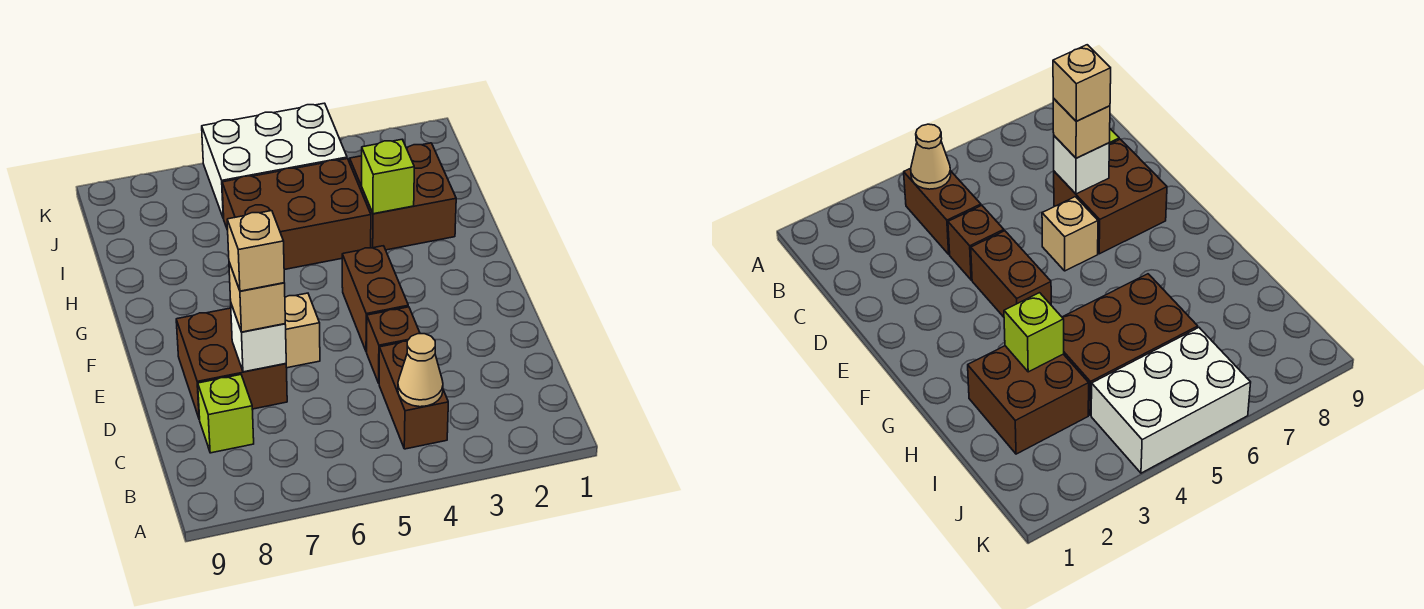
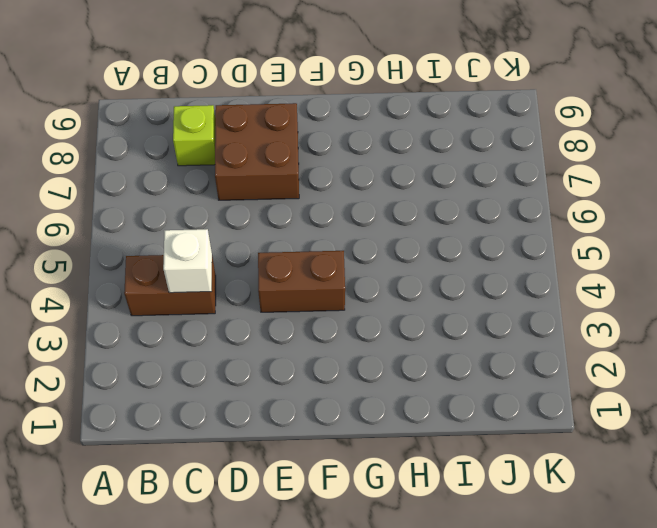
white brick C4 level 2 -> white brick D7 level 2
none -> brown brick D4 level 1
none -> tan brick E6 level 1
none -> brown brick H2:I3 level 1

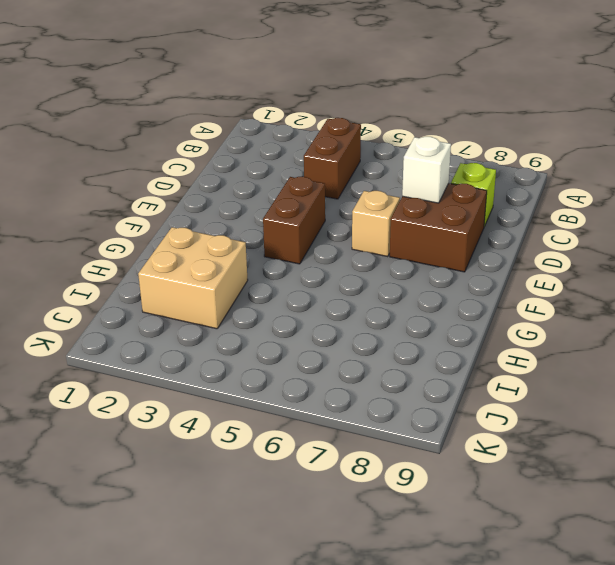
tan brick H2:I3 level 1 -> brown brick H2:I3 level 1
none -> brown brick D4 level 1
none -> brown brick H4:I6 level 1
none -> white brick J4:K6 level 1

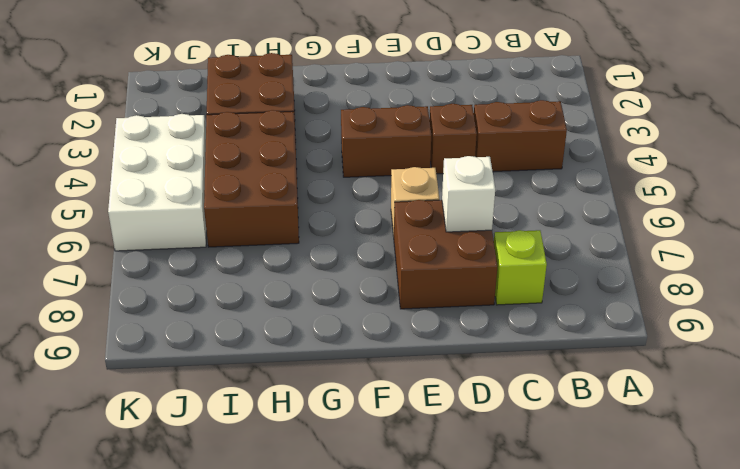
none -> tan cone B4 level 2
none -> lime brick H3 level 2
none -> tan brick D7 level 3

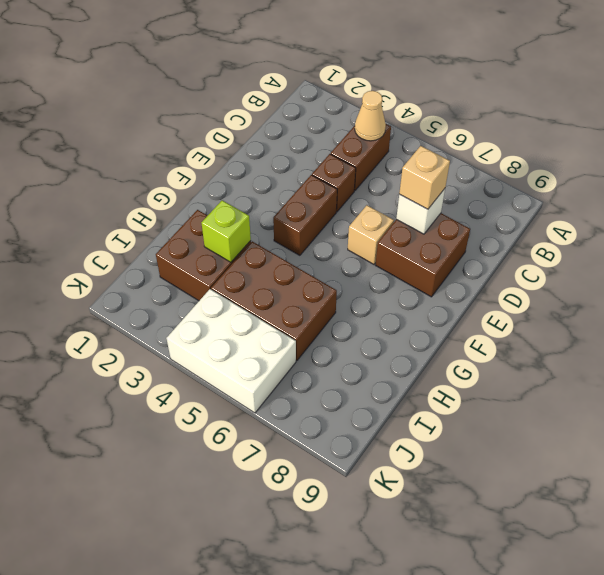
none -> lime brick C8 level 1
none -> tan brick D7 level 4

